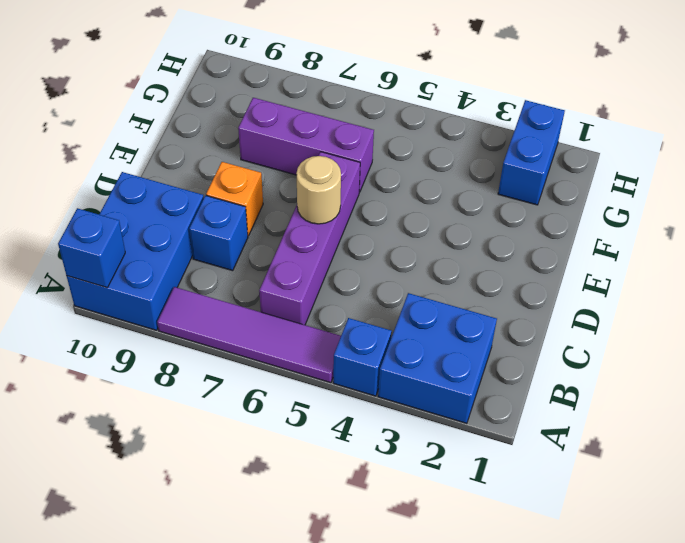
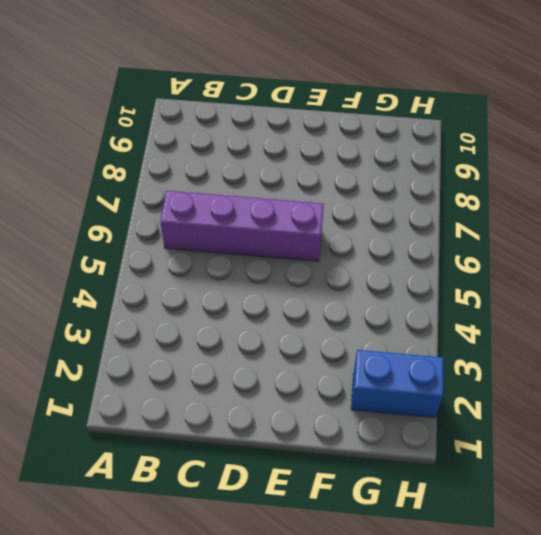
none -> blue brick A2:B3 level 1
none -> blue brick A4 level 1

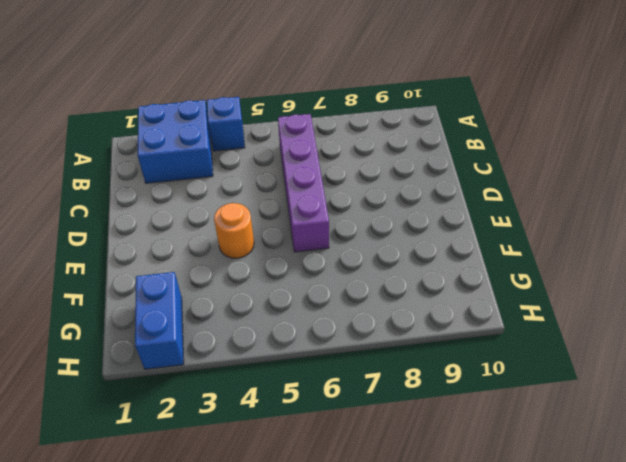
orange round brick E4 level 1 -> none
none -> purple tile A5:A8 level 1
none -> blue brick A9:C10 level 1

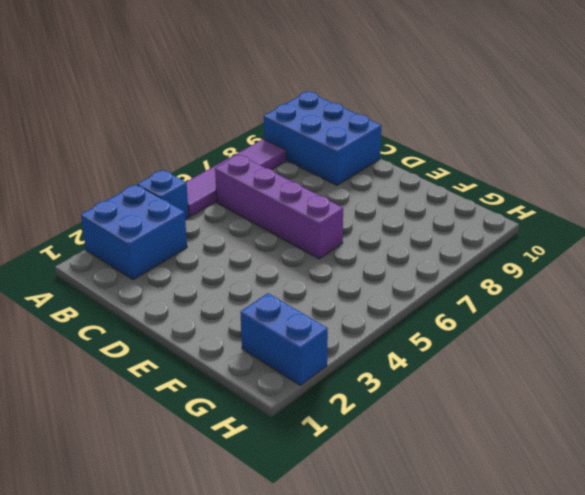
none -> blue brick C8 level 1
none -> orange brick D8 level 1

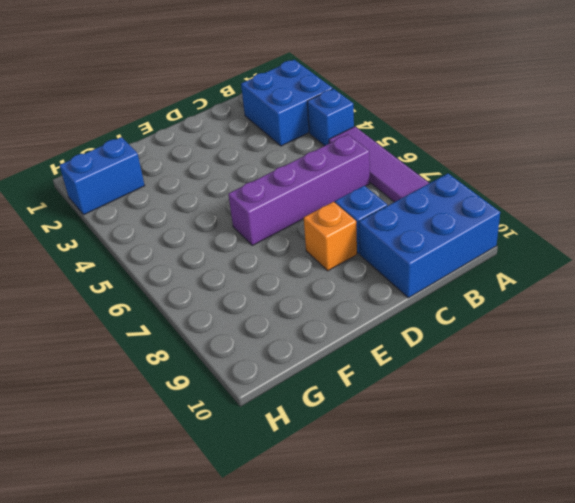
none -> purple brick F6:F8 level 1
none -> blue brick A10 level 2

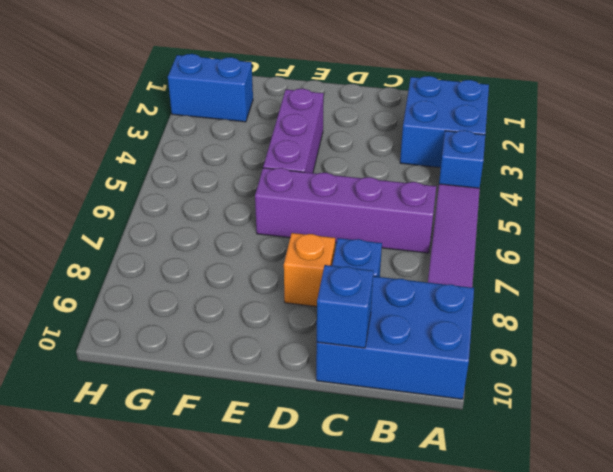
blue brick C10 level 2 -> blue brick A10 level 2
purple brick E3:E5 level 1 -> purple brick F6:F8 level 1
none -> tan round brick D6 level 2

